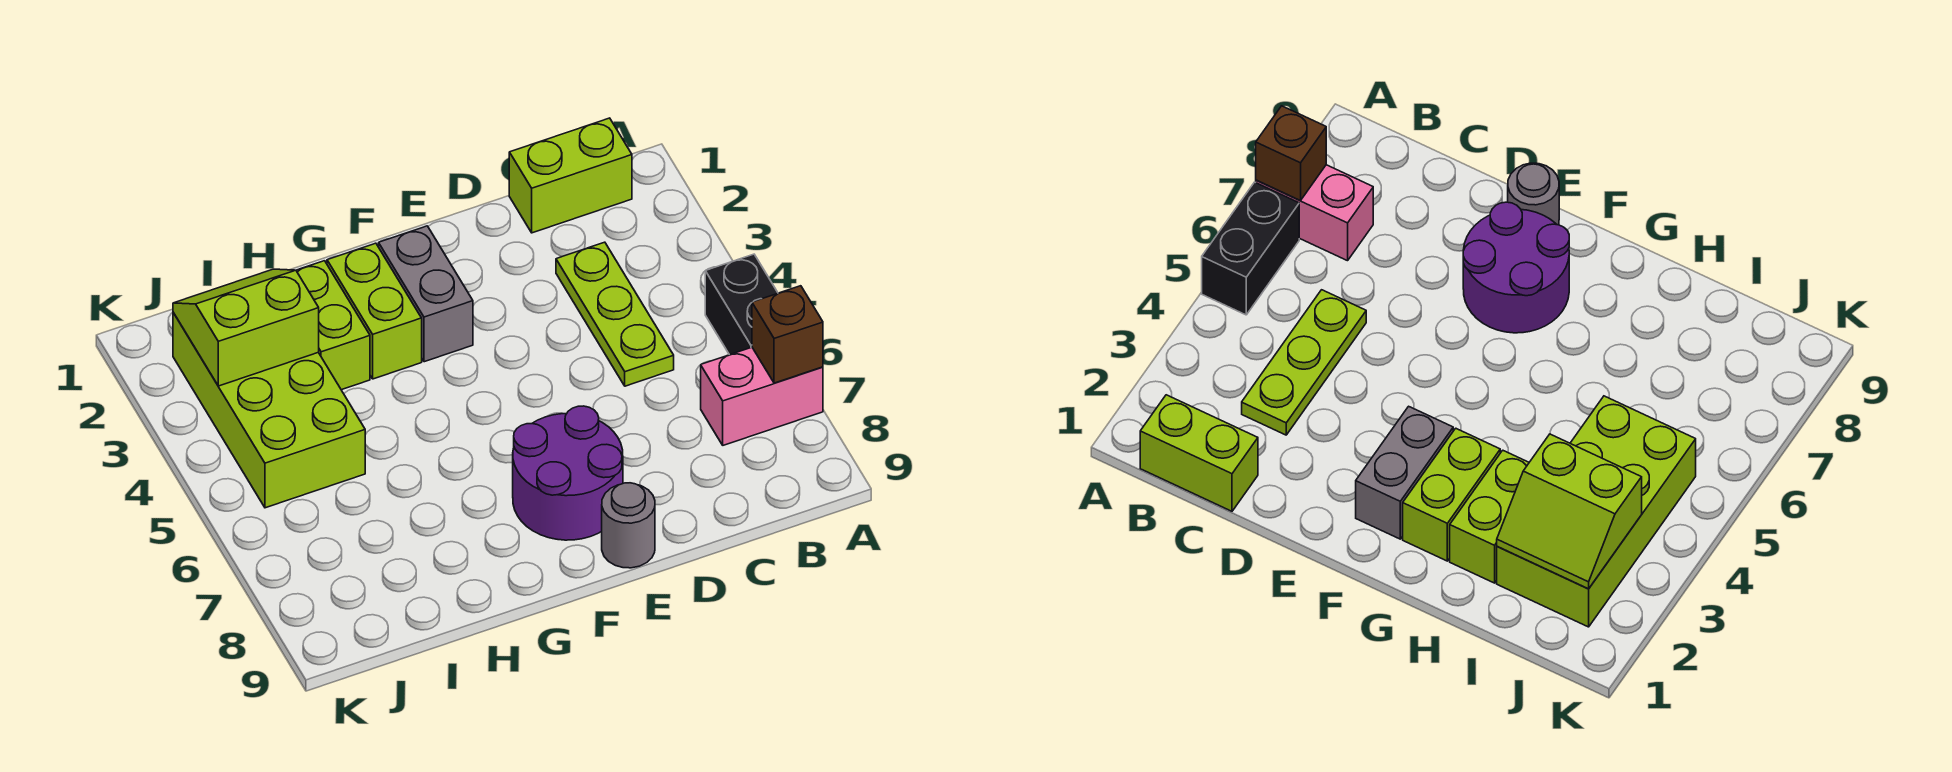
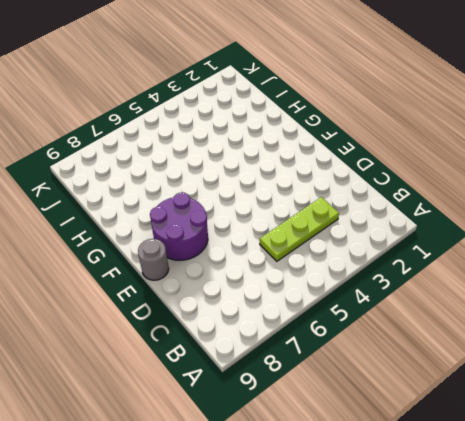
none -> black brick A5:A6 level 1
none -> pink brick A7:B7 level 1
none -> lime brick B1:C1 level 1

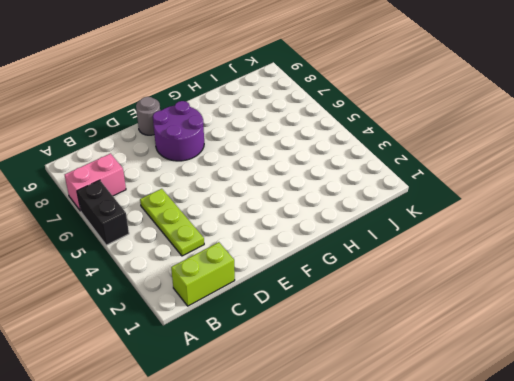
none -> grey brick F2:F3 level 1
none -> lime brick G2:G3 level 1
none -> lime brick H2:H3 level 1

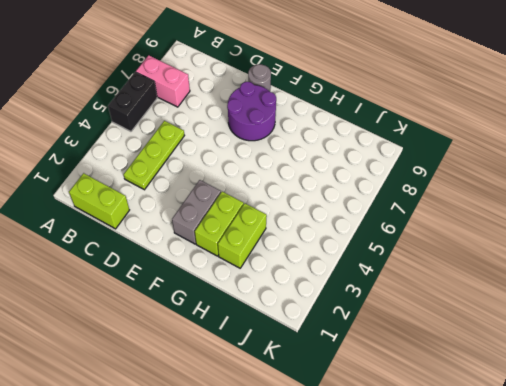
none -> lime brick I2:J5 level 1
none -> brown brick A7 level 2
none -> lime slope I2:J3 level 2 top 3

